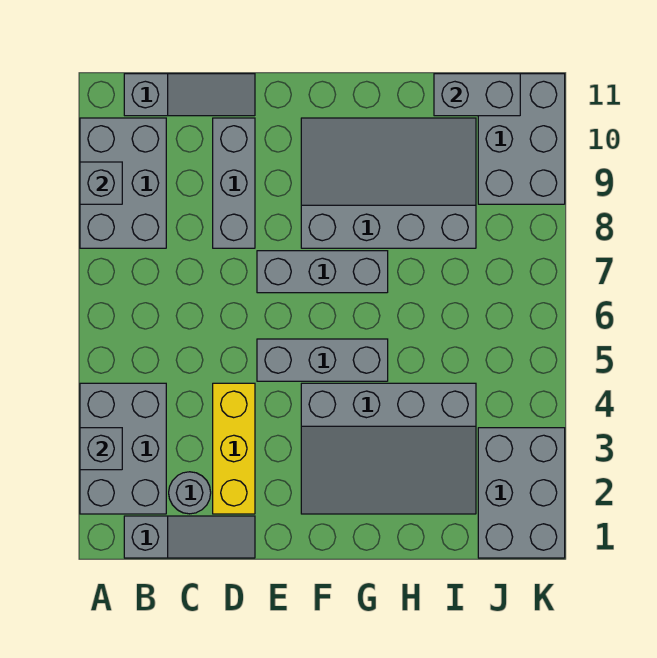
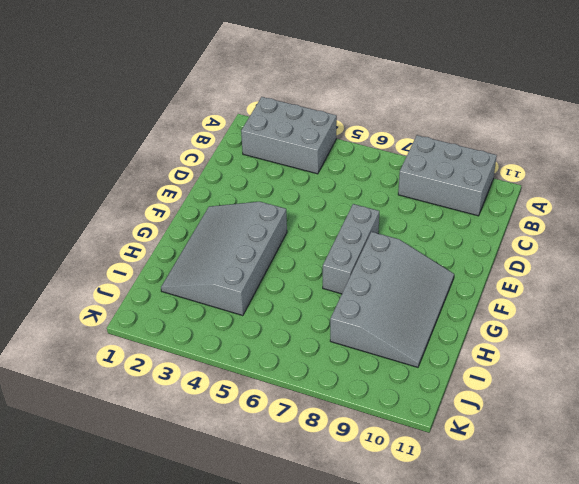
none -> grey slope B1:D1 level 1 top B
none -> grey slope B11:D11 level 1 top B
none -> grey round brick C2 level 1

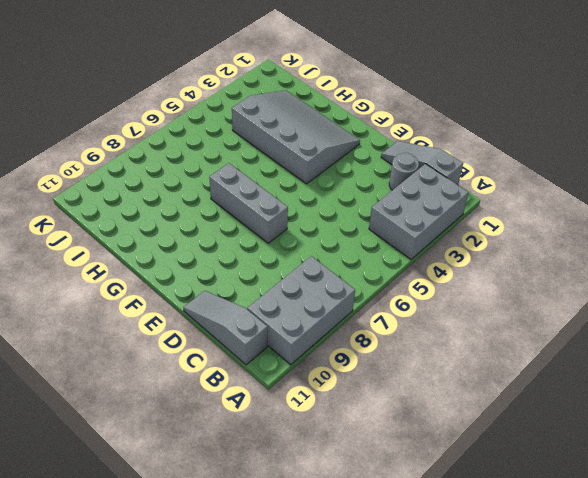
none -> yellow brick D2:D4 level 1
none -> grey brick D8:D10 level 1
none -> grey brick E5:G5 level 1

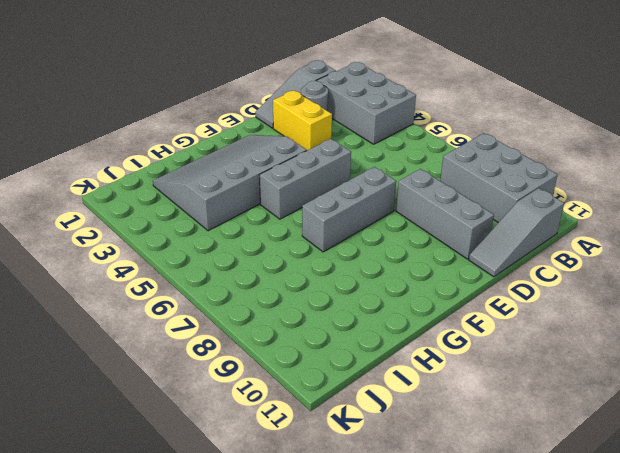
yellow brick D2:D3 level 1 -> yellow brick D2:D4 level 1
none -> grey slope F8:I10 level 1 top 8
none -> grey brick J1:K3 level 1
none -> grey brick J9:K11 level 1

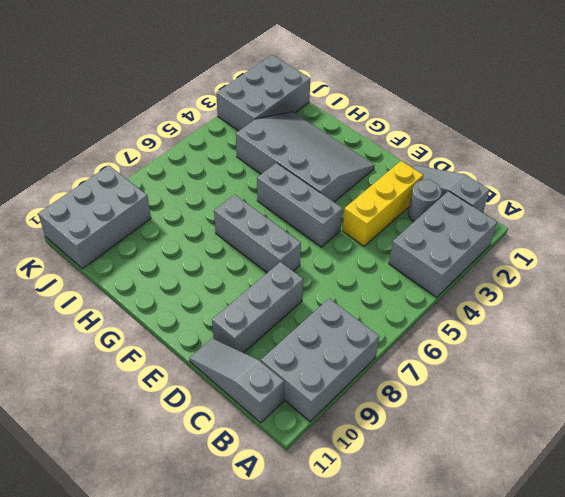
none -> grey slope F8:I10 level 1 top 8
none -> grey brick A3 level 2
none -> grey brick A9 level 2

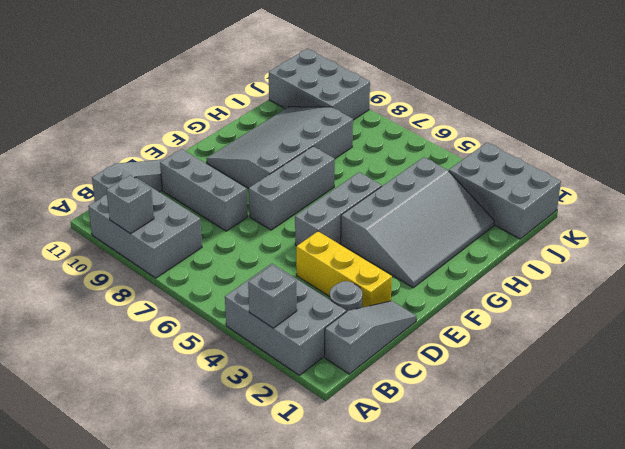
none -> grey brick I11:J11 level 2

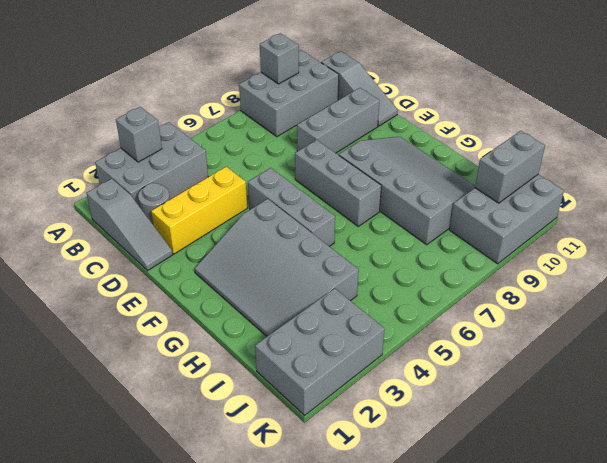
grey brick J10:J11 level 2 -> grey brick I11:J11 level 2

